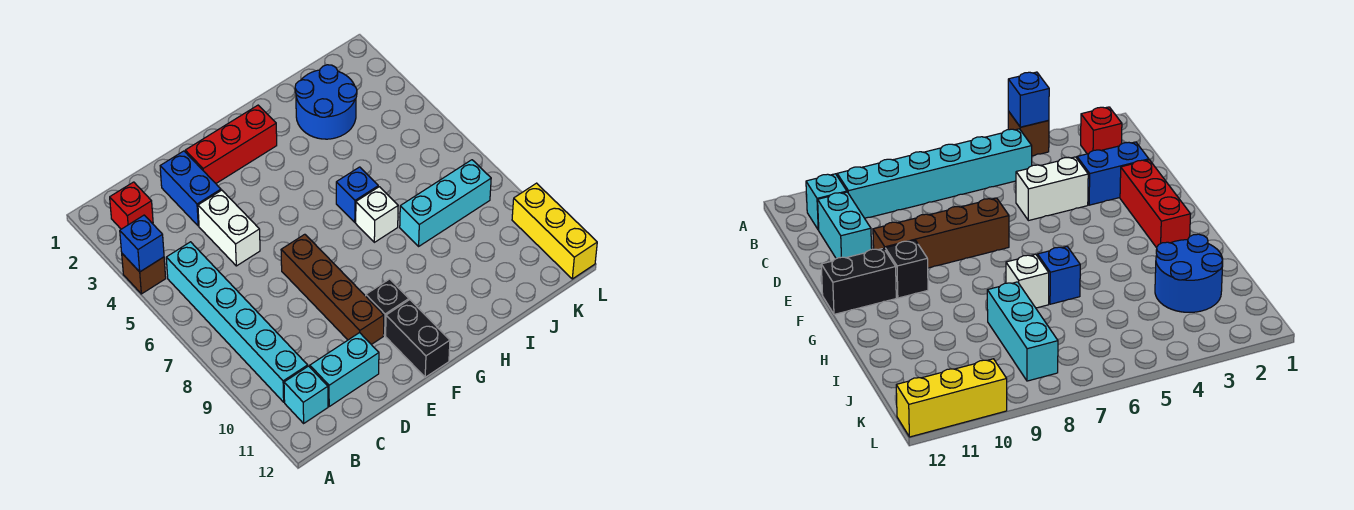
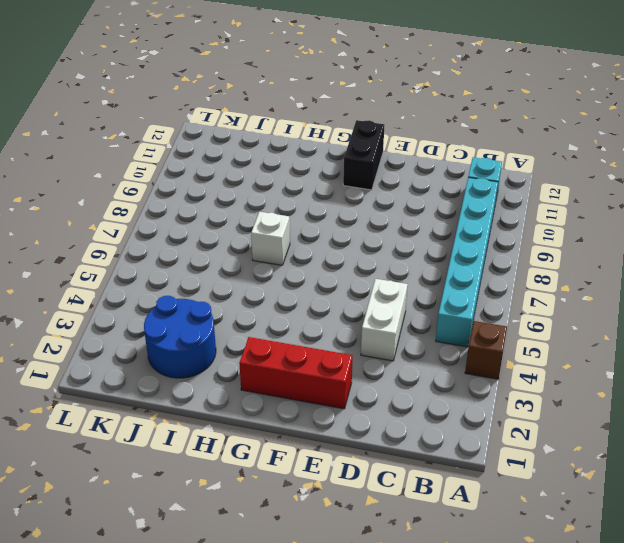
none -> red brick B2 level 1
none -> cyan brick C11:D11 level 1
none -> blue brick D2:D3 level 1

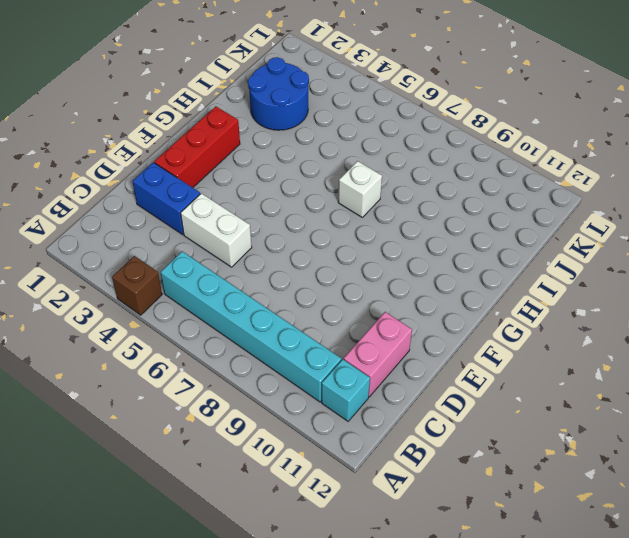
pink brick C11:D11 level 1 -> cyan brick C11:D11 level 1
none -> red brick B2 level 1
none -> brown brick E7:E10 level 1
none -> black brick F10 level 1

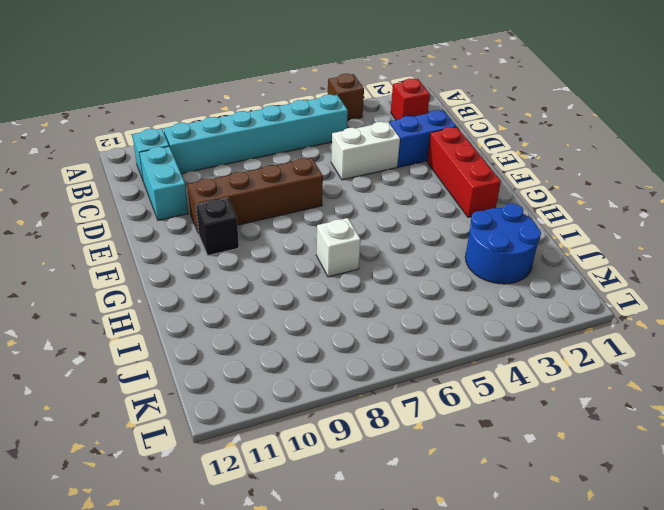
none -> black brick F11:F12 level 1
none -> blue brick H6 level 1
none -> cyan brick I8:K8 level 1

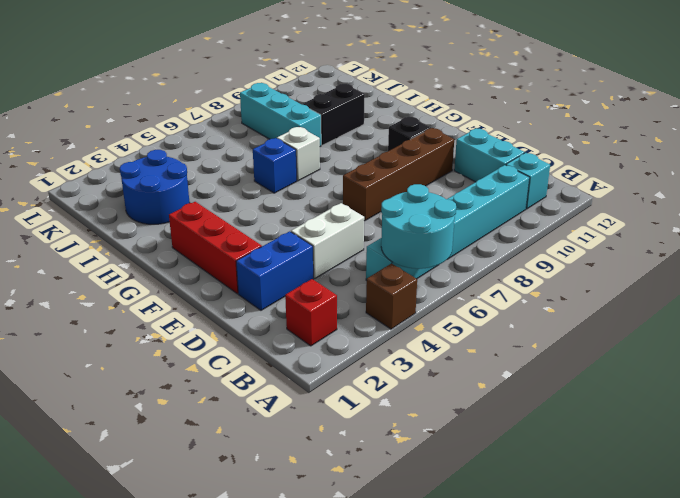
cyan round brick A5:B6 level 2 -> none
black brick I9:I10 level 1 -> black brick F11:F12 level 1
none -> yellow brick L10:L12 level 1
none -> blue brick A4 level 2

